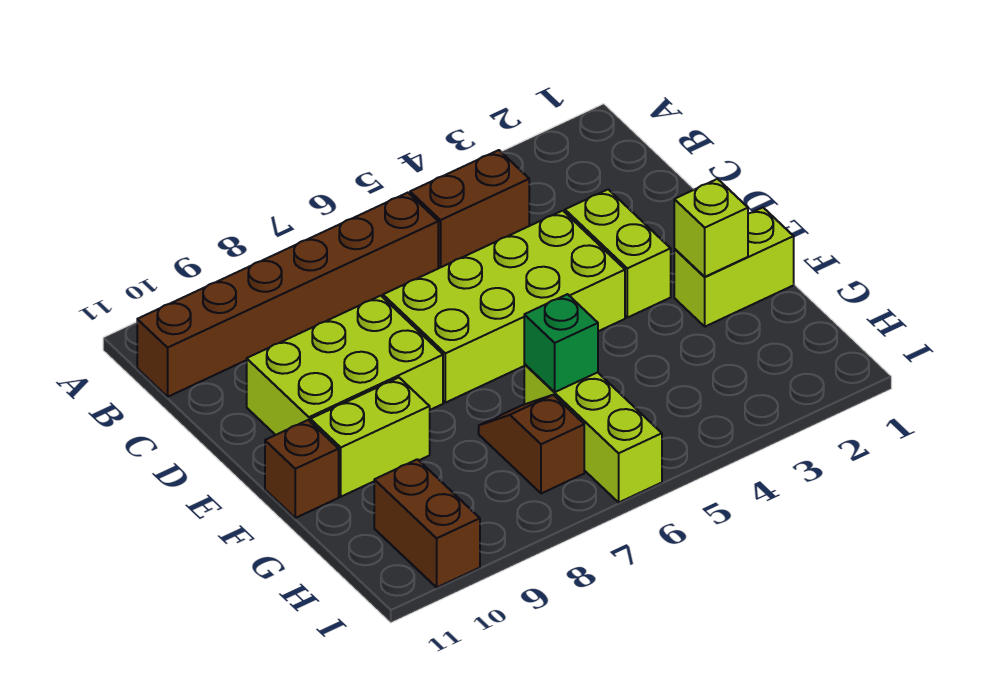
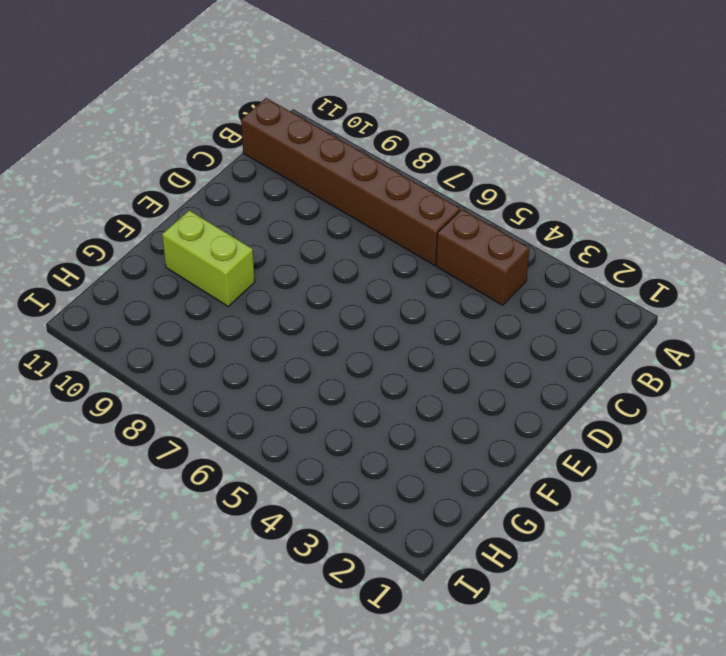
none -> lime brick D3:E3 level 1
none -> lime brick D4:E7 level 1
none -> lime brick D8:E10 level 1

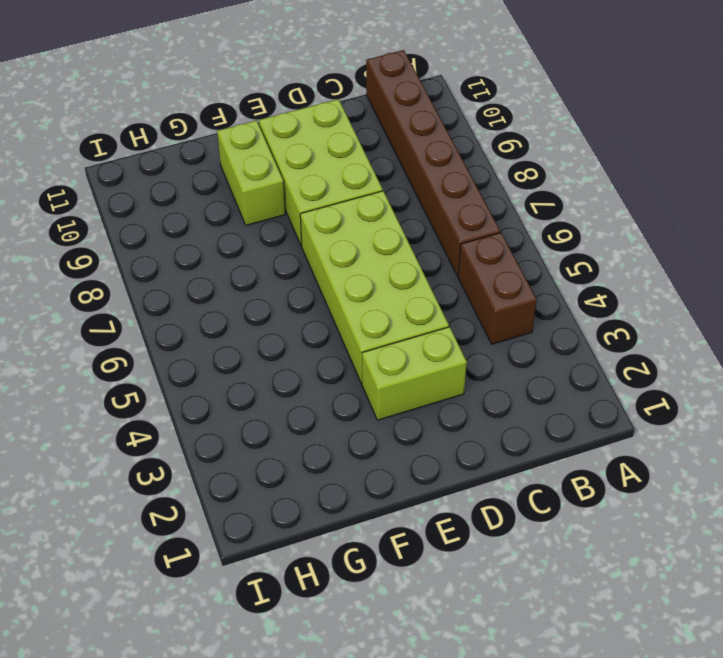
none -> lime brick F1:F2 level 1
none -> brown brick F11 level 1
none -> lime brick G6:I6 level 1

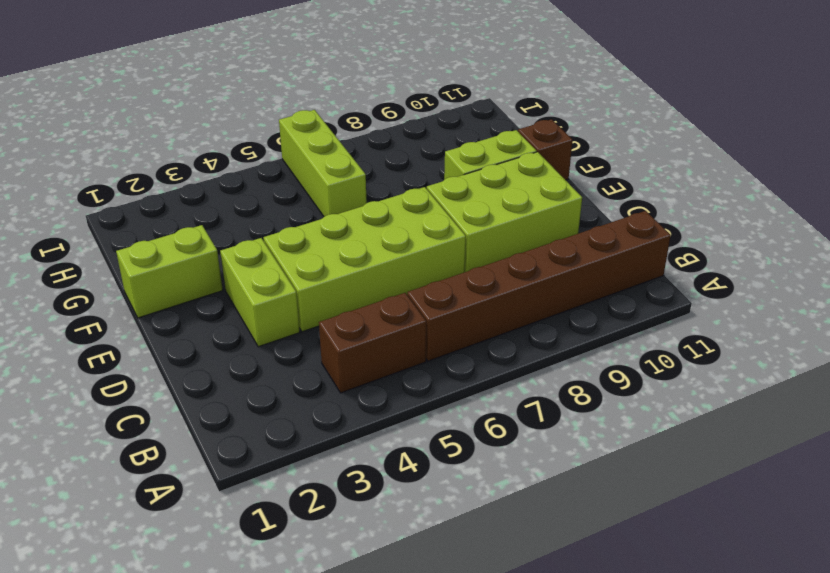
none -> brown slope G7:H7 level 1 top H
none -> brown brick H10:I10 level 1
none -> lime brick F2 level 2

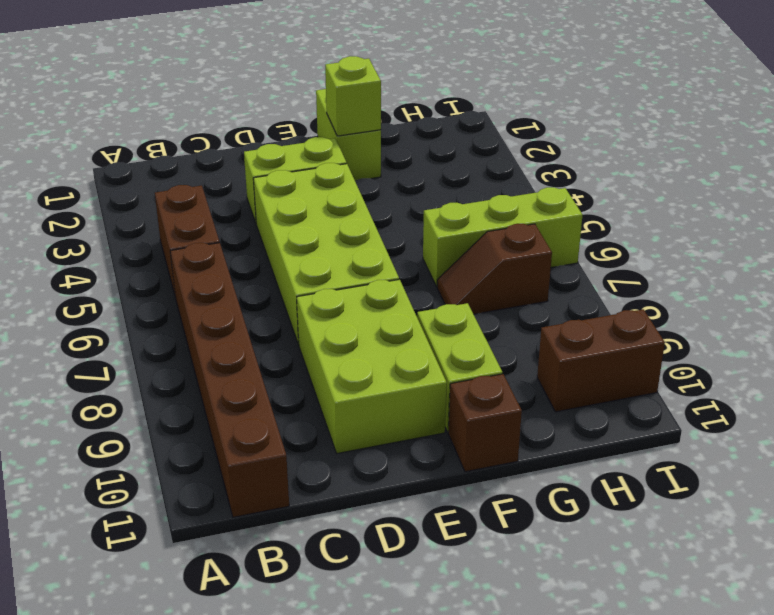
none -> green brick G6 level 2

